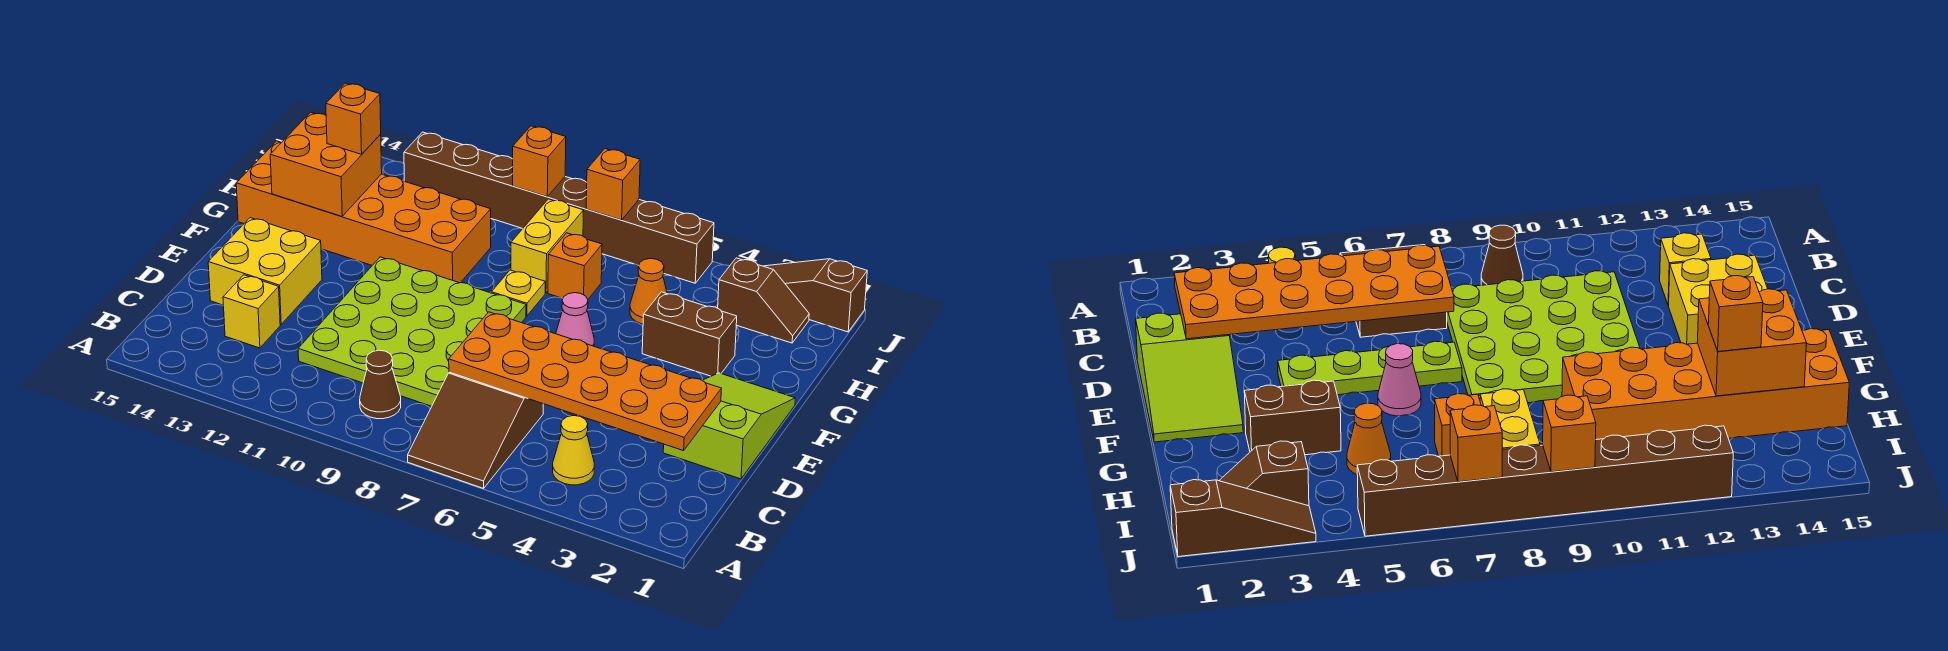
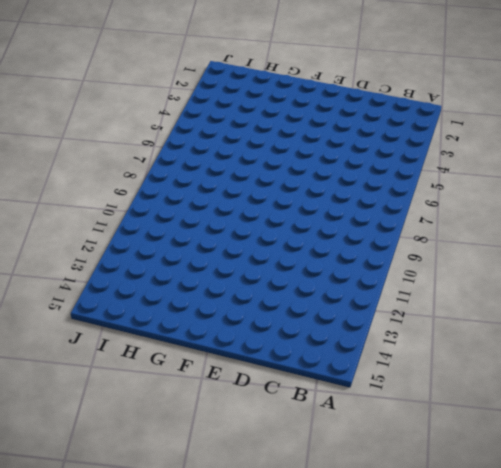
none -> brown slope A6:C7 level 1 top C
none -> yellow cone B4 level 1
none -> brown cone B9 level 1

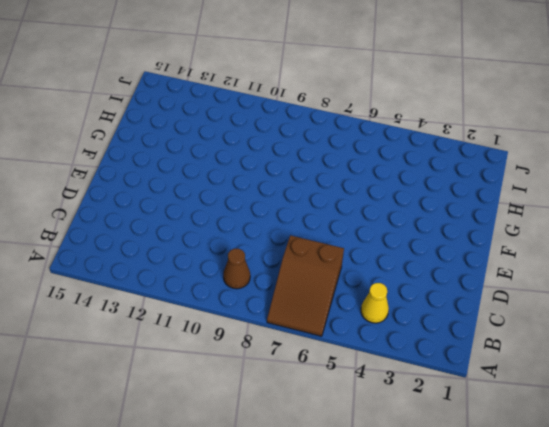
none -> lime plate C8:F11 level 1
none -> yellow brick C13 level 1
none -> lime slope D1:F2 level 1 top D

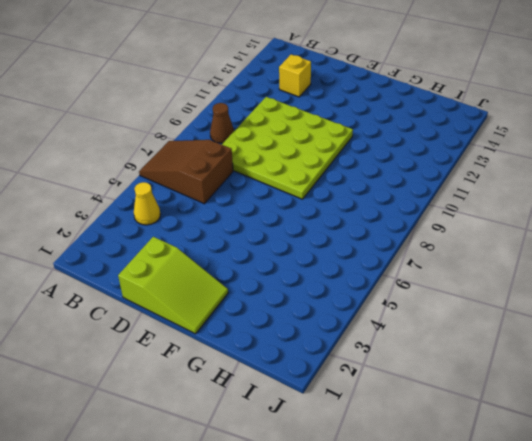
none -> yellow brick D13:E14 level 1
none -> lime plate E4:E7 level 1
none -> pink cone F6 level 1

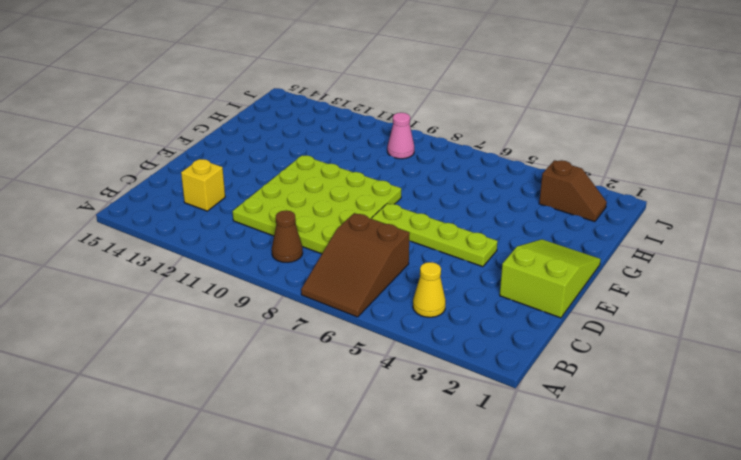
pink cone I9 level 1 -> pink cone F6 level 1
none -> yellow brick D13:E14 level 1
none -> brown brick G3:G4 level 1
none -> yellow plate G8 level 1

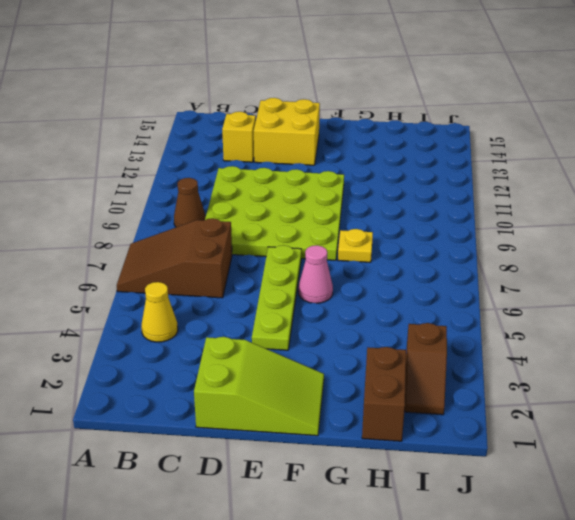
brown brick H1:H2 level 1 -> brown brick G3:G4 level 1
none -> orange brick G10:H15 level 1
none -> orange cone H5 level 1
none -> orange brick H7 level 1

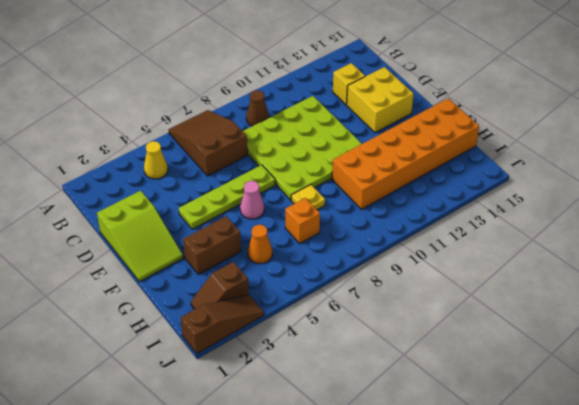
none -> yellow brick H8:I8 level 1
none -> brown brick J5:J12 level 1
none -> orange plate C2:D7 level 2

